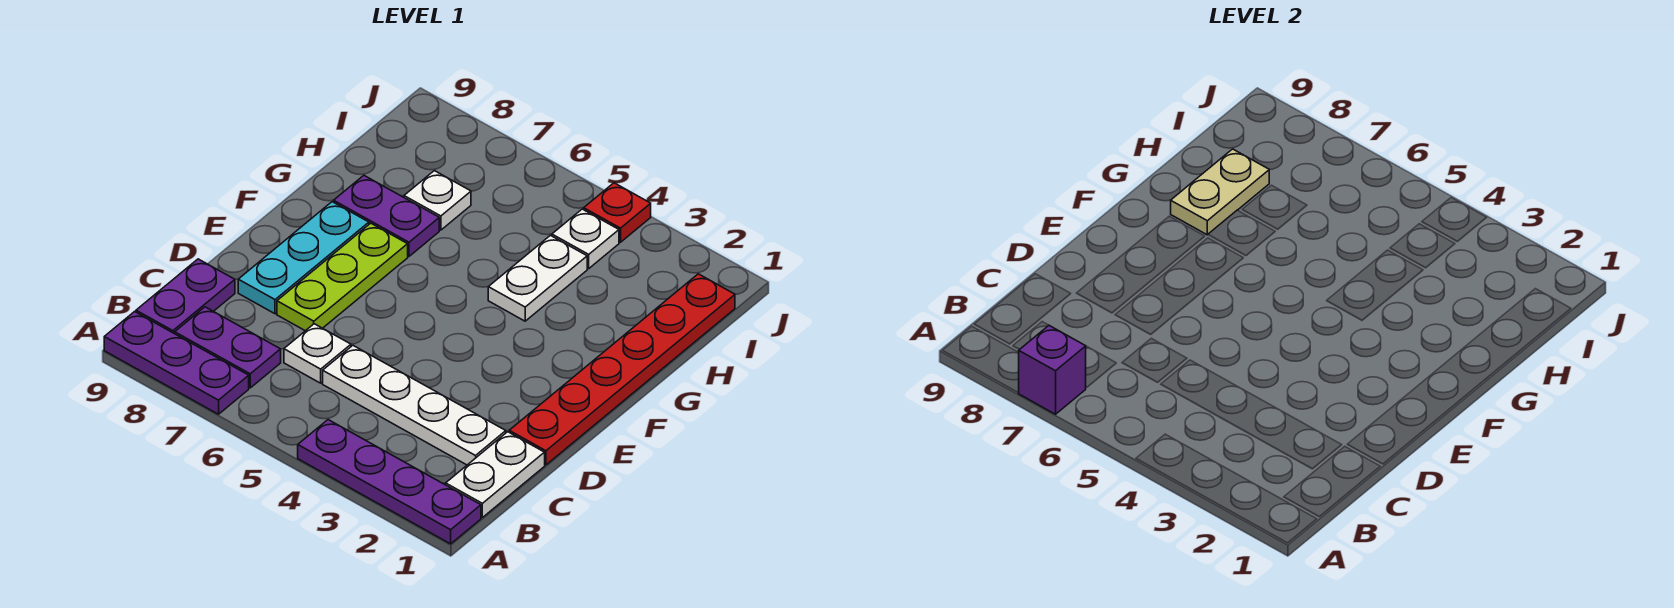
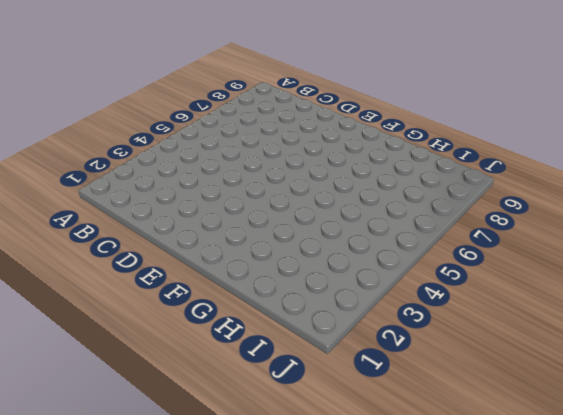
none -> purple plate A1:A4 level 1
none -> purple plate A7:A9 level 1
none -> white plate B1:C1 level 1

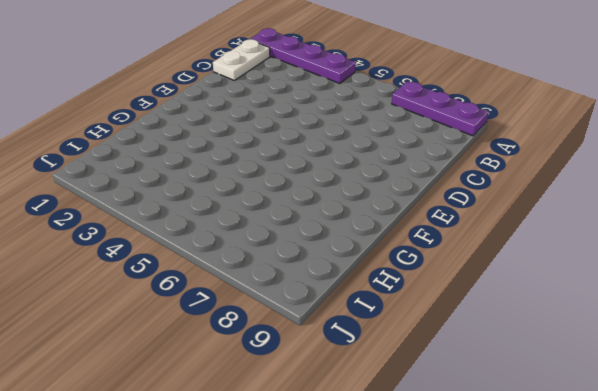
none -> purple plate B7:B8 level 1
none -> purple plate B9:C9 level 1
none -> white plate C2:C5 level 1

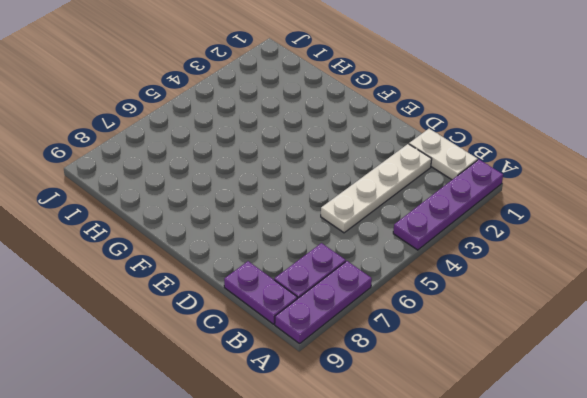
none -> white plate C6 level 1
none -> red plate D1:I1 level 1
none -> lime plate D7:F7 level 1

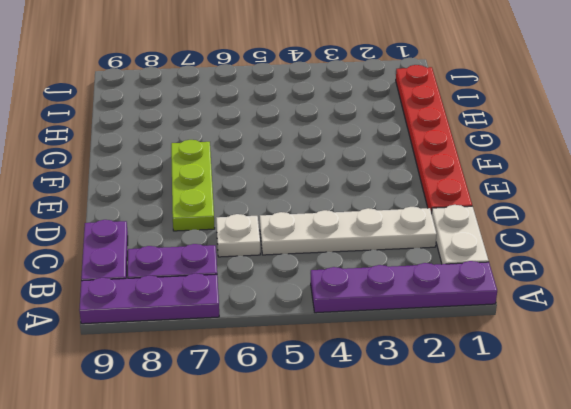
none -> cyan plate D8:F8 level 1
none -> white plate G4:H4 level 1
none -> purple plate G7:G8 level 1

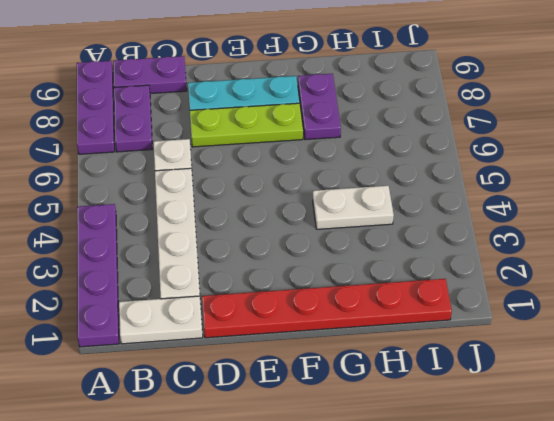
none -> white plate H7 level 1
none -> white plate I4 level 1
none -> red plate J4 level 1

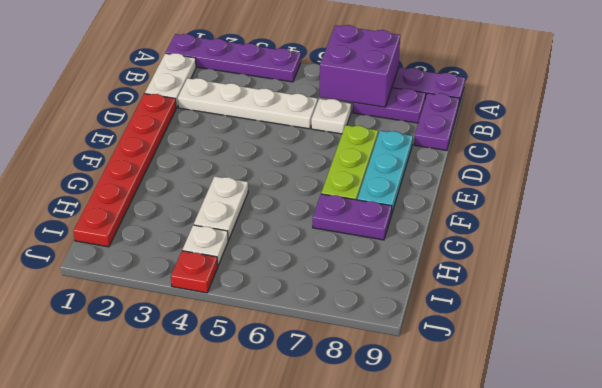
purple brick A6:B7 level 2 -> purple brick A7 level 2
none -> white plate H7 level 1
none -> tan plate G8:H8 level 2

